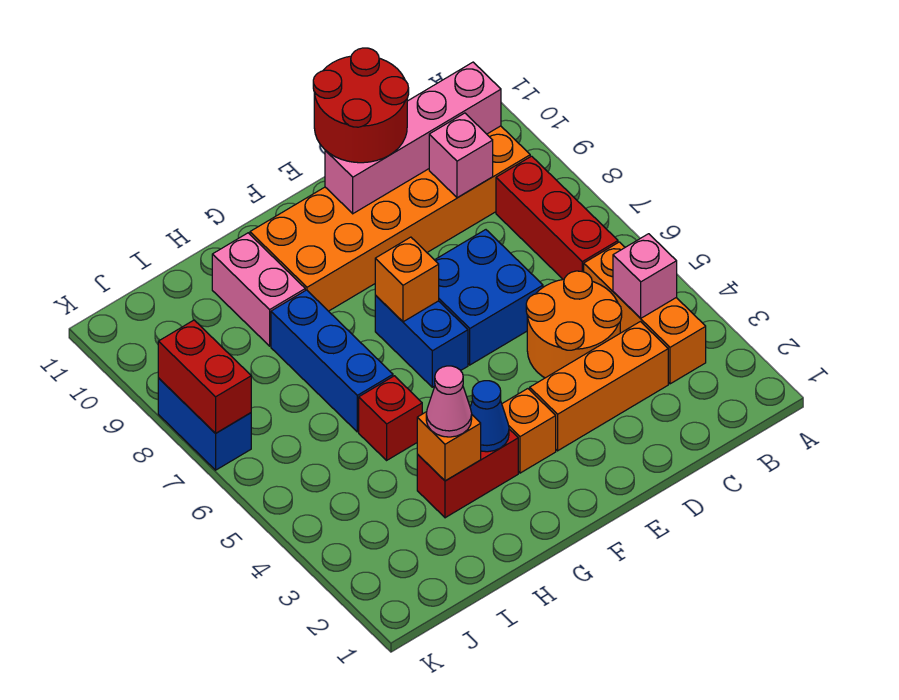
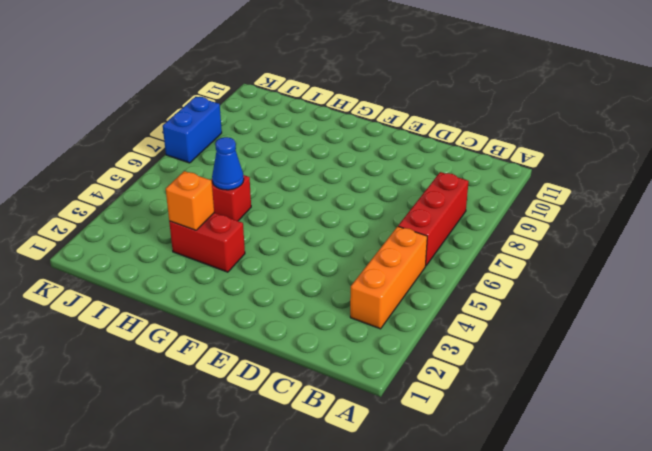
blue cone H5 level 2 -> blue cone G3 level 2
none -> orange brick B9:G10 level 1
none -> orange brick C3:E3 level 1
none -> orange round brick C4:D5 level 1

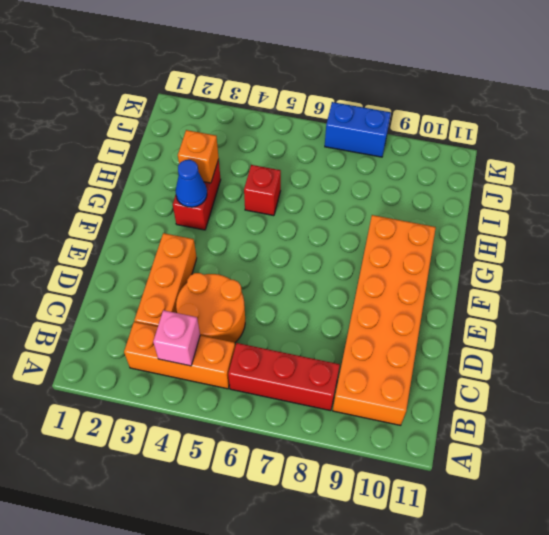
none -> blue brick D6:E7 level 1
none -> orange brick F3 level 1
none -> blue brick F6:F7 level 1

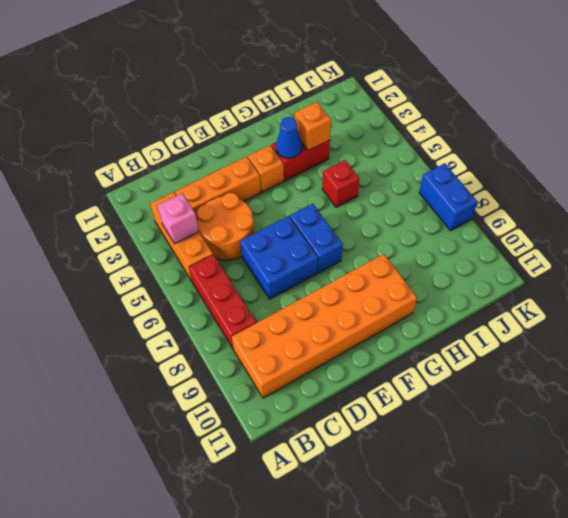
none -> blue brick H6:H8 level 1
none -> pink brick H9:H10 level 1
none -> pink brick B10:E10 level 2

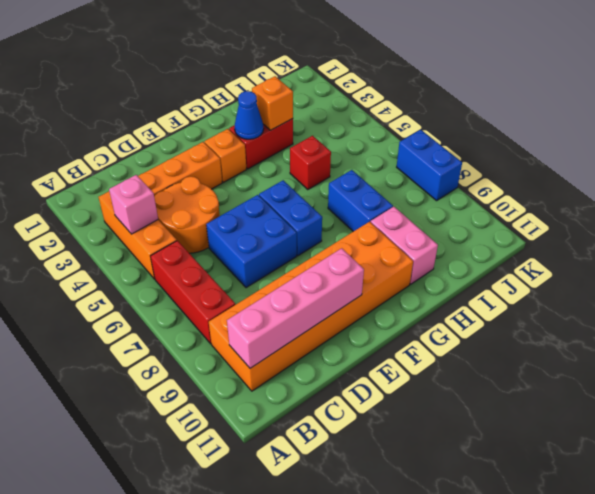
blue brick H7:H8 level 1 -> blue brick H6:H8 level 1
none -> pink brick C9 level 2
none -> orange brick F7 level 2
none -> red brick K7:K8 level 2

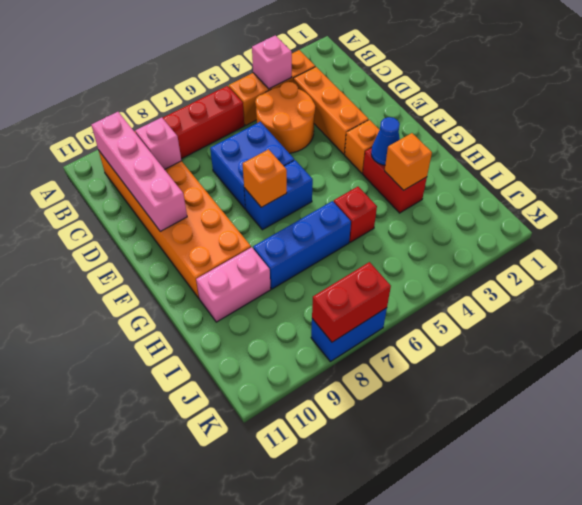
none -> red round brick D10:E11 level 3
none -> pink cone H3 level 3

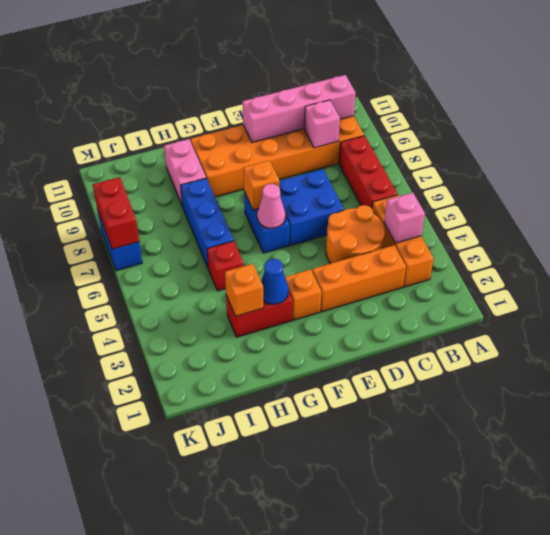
pink cone F6 level 2 -> pink cone H3 level 3
none -> red round brick D10:E11 level 3

